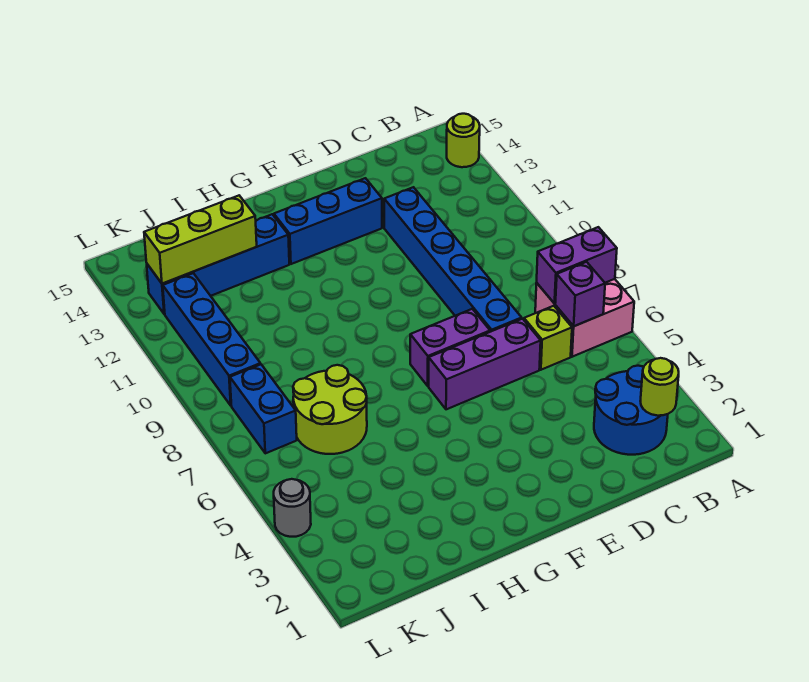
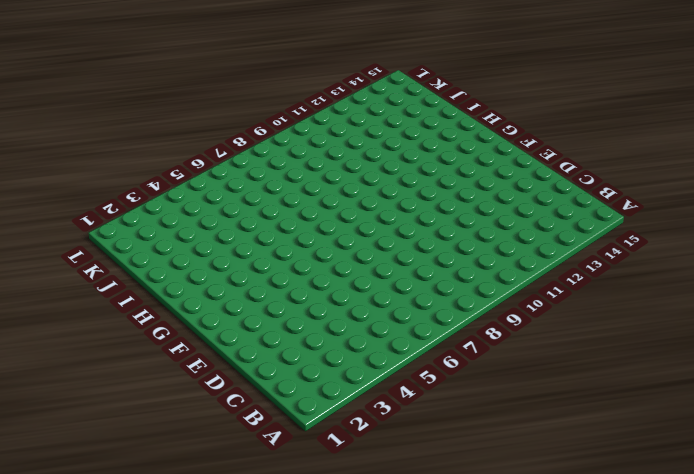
none -> pink brick A6:B7 level 1
none -> lime round brick A14 level 1
none -> blue round brick B2:C3 level 1

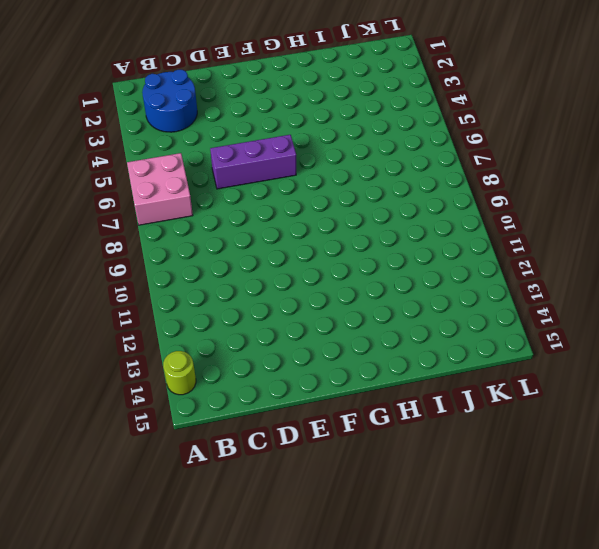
none -> lime brick C6 level 1
none -> blue brick D7:D12 level 1
none -> purple brick E7:F7 level 1

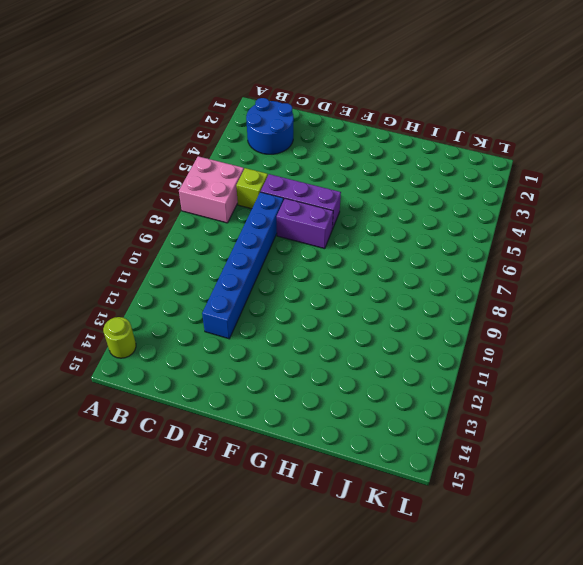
none -> blue brick E13:G13 level 1
none -> blue brick H13:K13 level 1
none -> lime round brick I6:J7 level 1

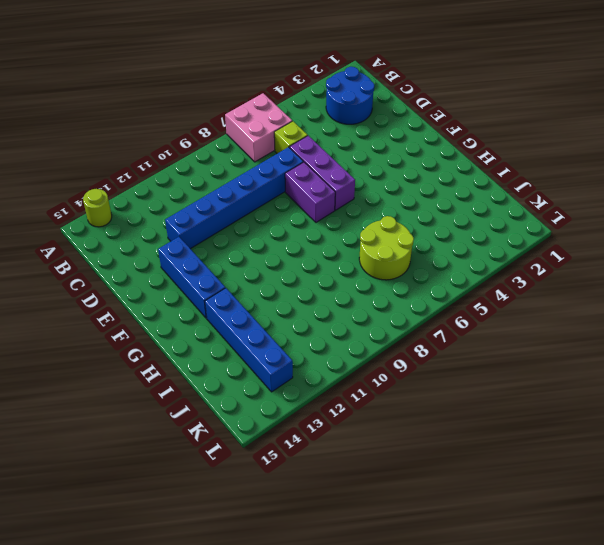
none -> blue brick K7:K8 level 1
none -> blue brick K9:K12 level 1
none -> grey round brick L4 level 1

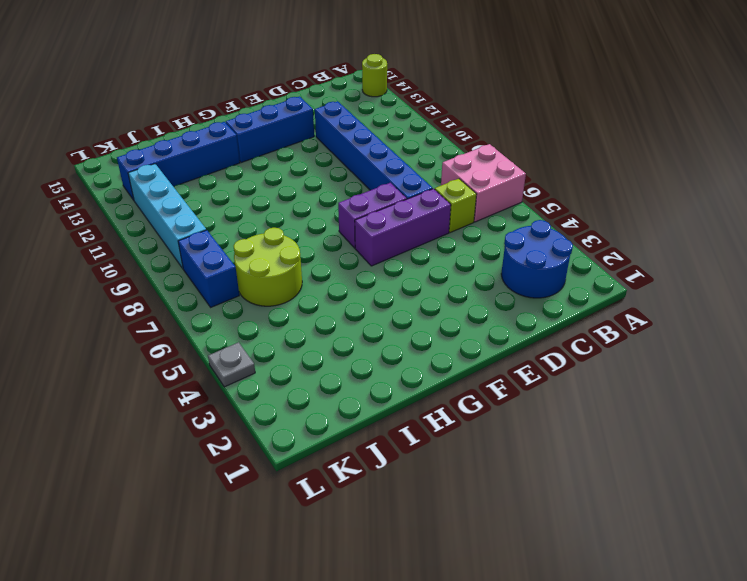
cyan brick K9:K12 level 1 -> blue brick K9:K12 level 1
grey plate L4 level 1 -> grey round brick L4 level 1
none -> purple brick A7:B7 level 2
none -> lime round brick B2 level 2
none -> purple brick B6 level 2

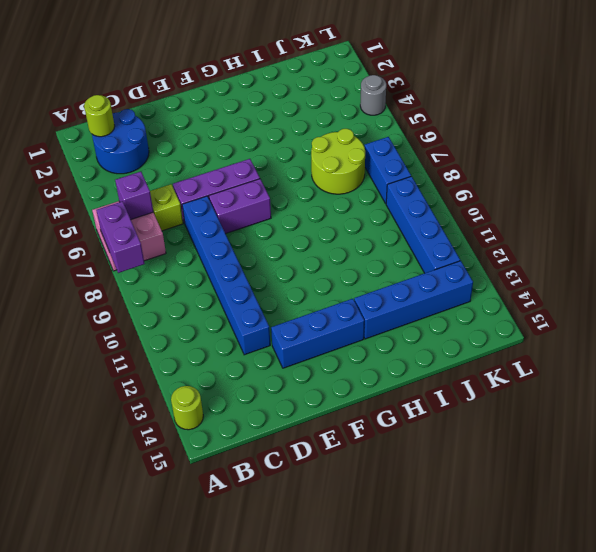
purple brick A7:A8 level 2 -> purple brick A7:B7 level 2
none -> lime brick I13:K13 level 2

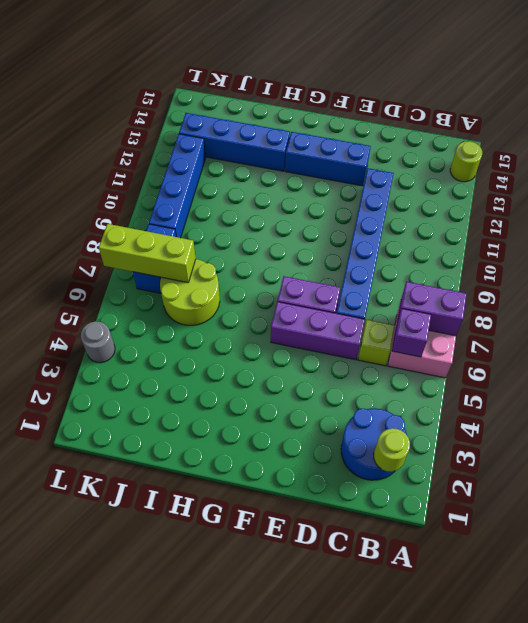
lime brick J7:L7 level 2 -> lime brick I13:K13 level 2

